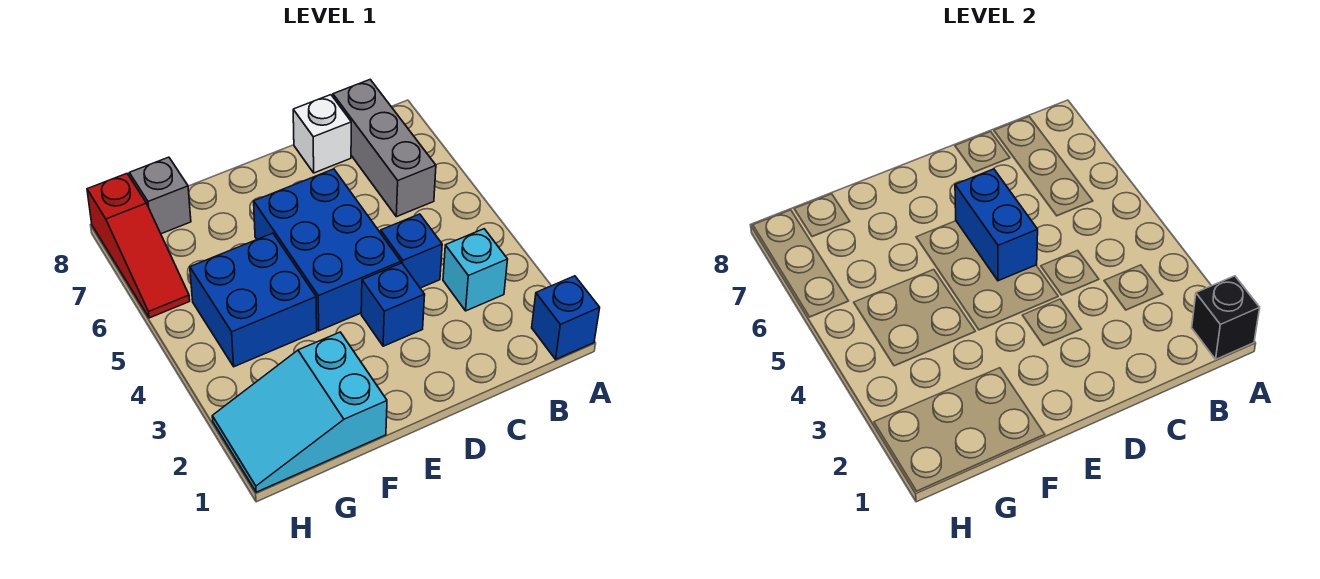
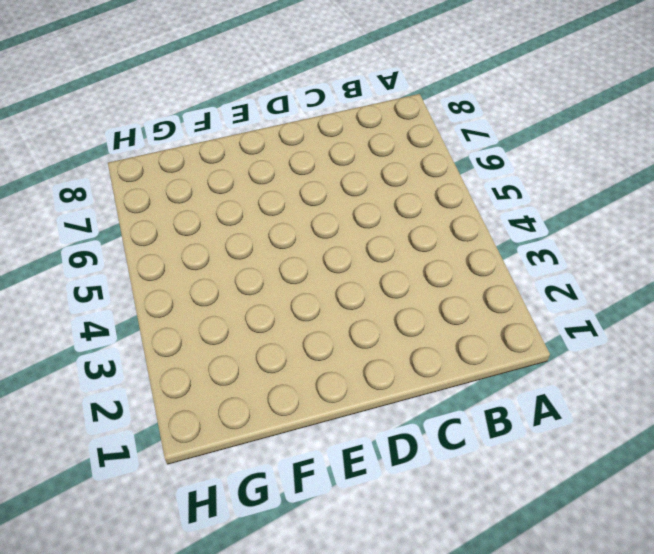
none -> blue brick A1 level 1
none -> cyan brick B3 level 1
none -> grey brick B6:B8 level 1

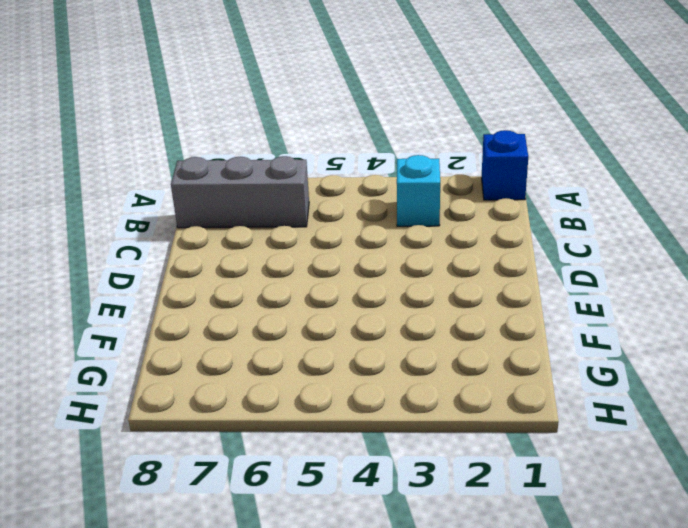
none -> blue brick C4 level 1
none -> white brick C8 level 1
none -> blue brick D3 level 1

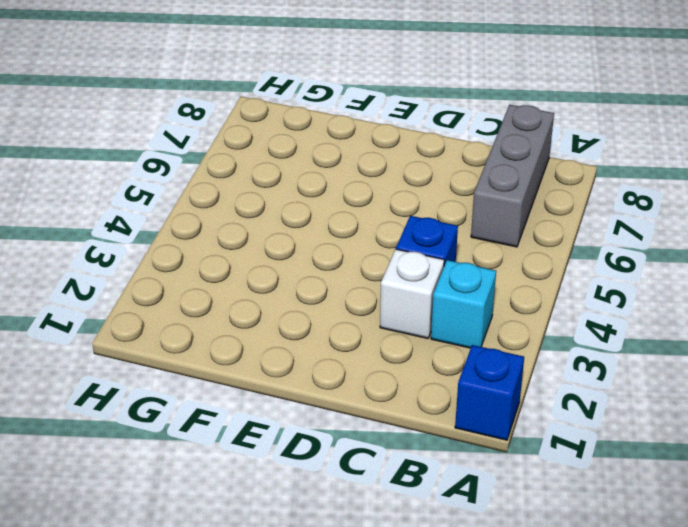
white brick C3 level 1 -> white brick C8 level 1
none -> blue brick D3 level 1
none -> blue brick D4:E6 level 1
none -> cyan slope F1:H2 level 1 top F

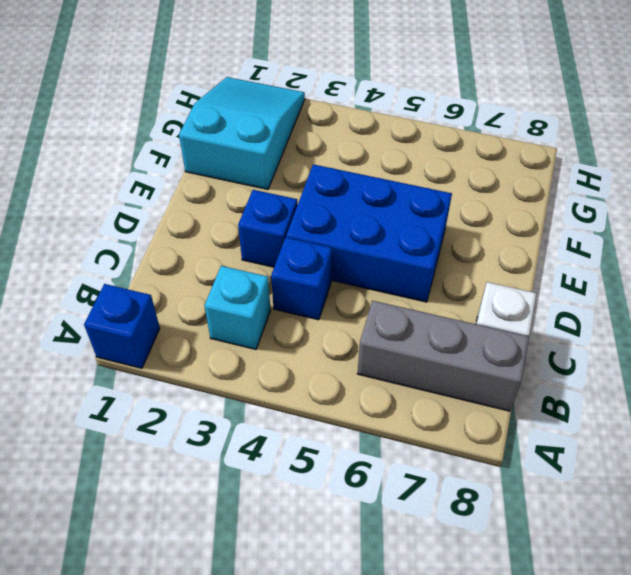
none -> blue brick F4:G5 level 1
none -> grey brick G8 level 1
none -> red slope H6:H8 level 1 top 8

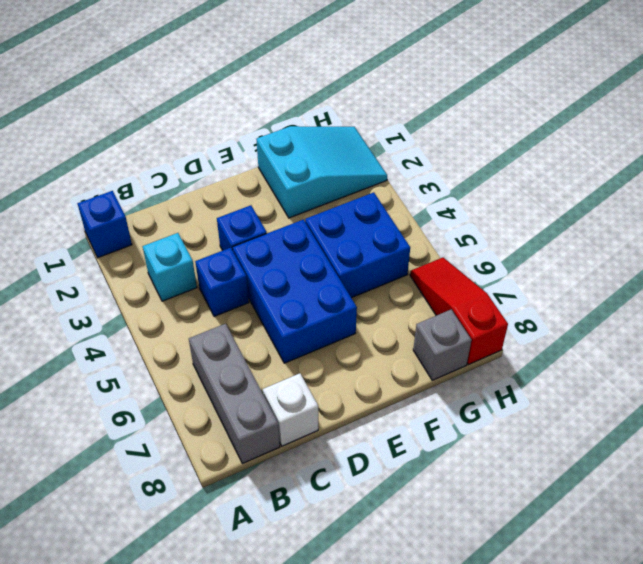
none -> black brick A1 level 2
none -> blue brick D5:D6 level 2

